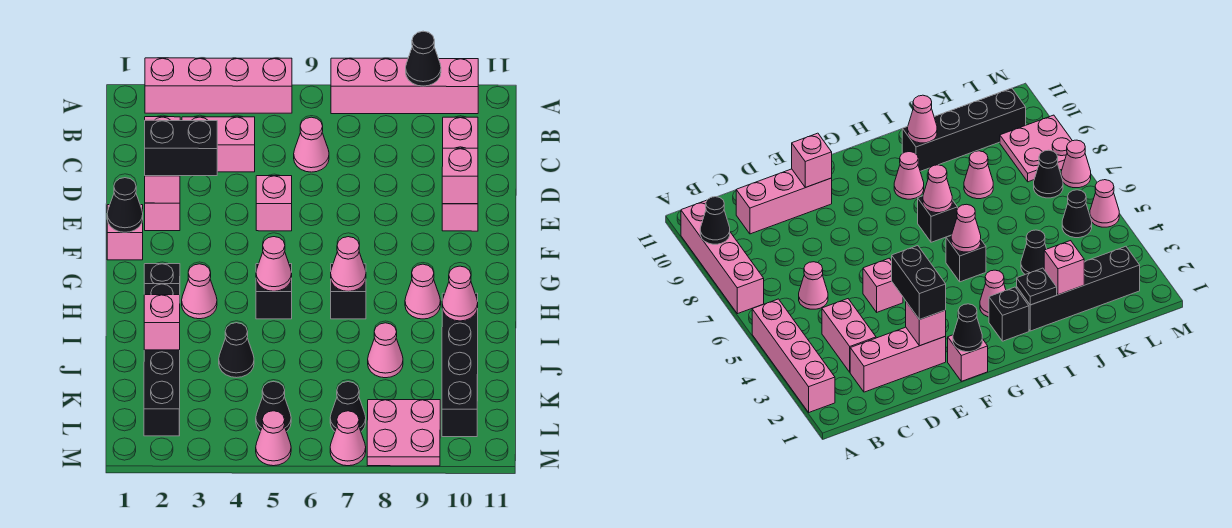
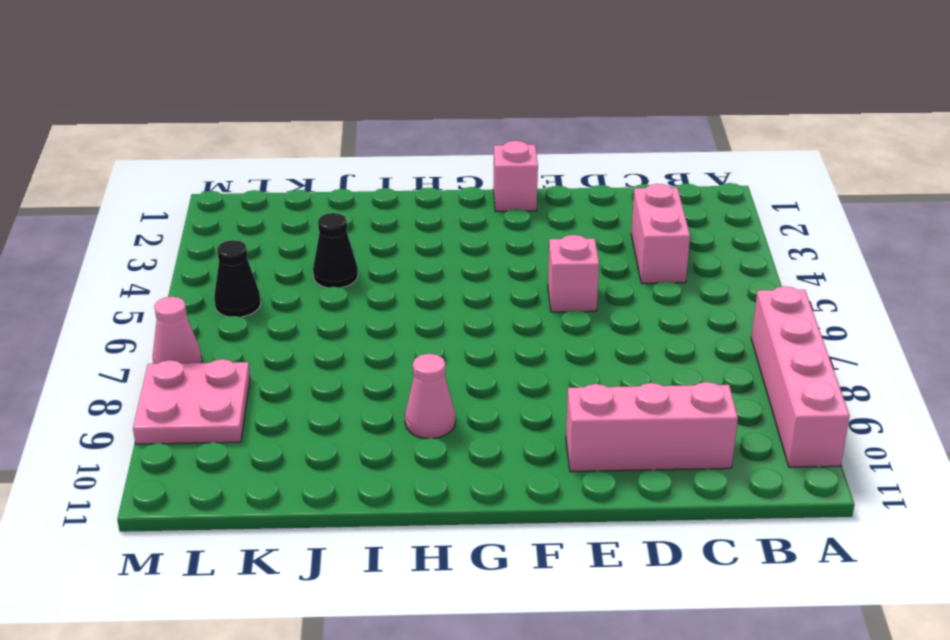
none -> pink brick A2:A5 level 1
none -> pink brick C2:E2 level 1
none -> pink cone C6 level 1
none -> black brick H2 level 1

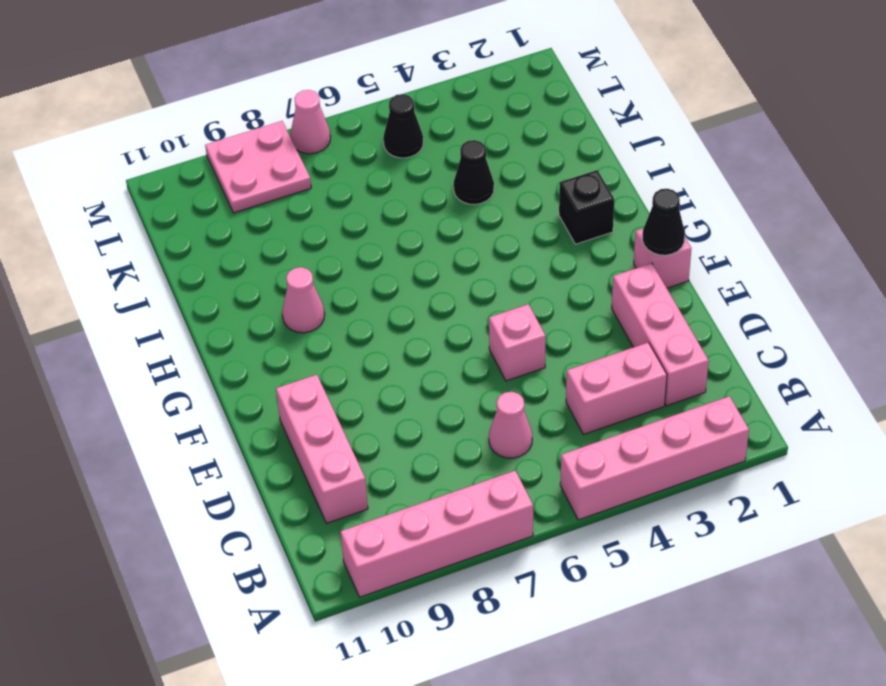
none -> pink cone H3 level 1
none -> black brick H5 level 1
none -> black brick H7 level 1
none -> black brick I2:L2 level 1

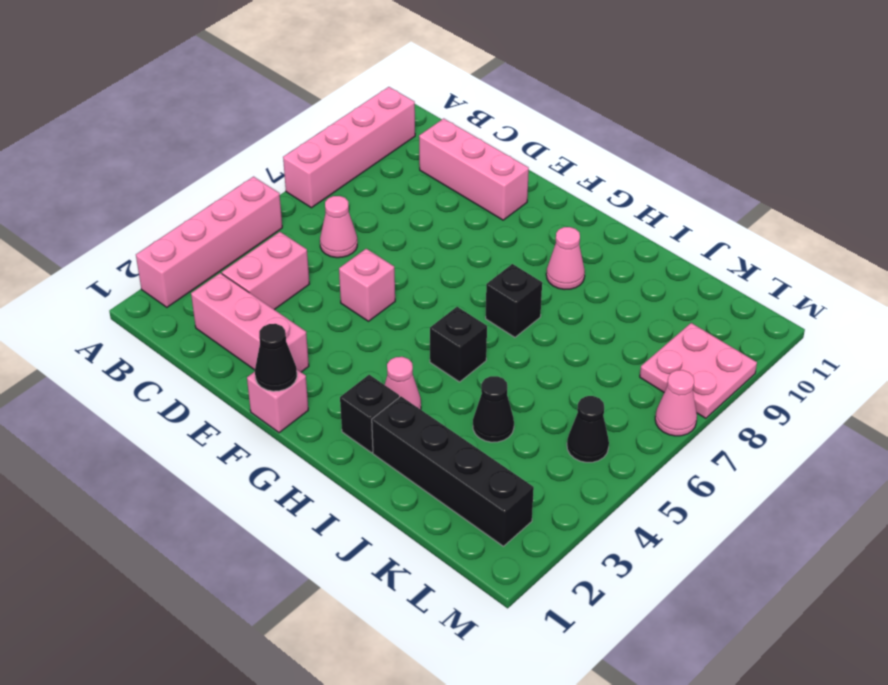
none -> black brick I10:L10 level 1
none -> pink cone J8 level 1
none -> black cone L7 level 1
none -> pink cone M5 level 1

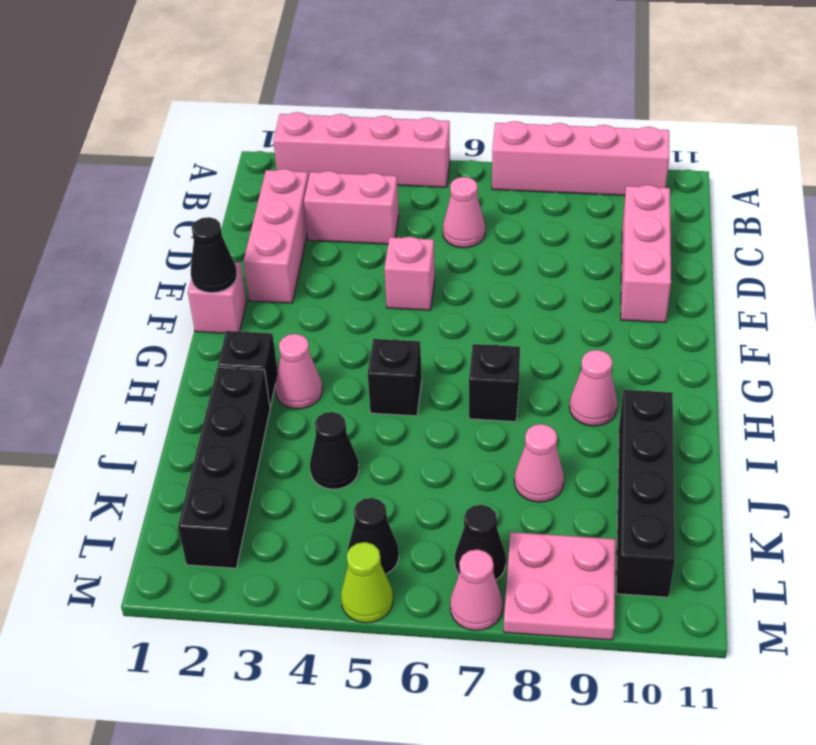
lime cone M5 level 1 -> pink cone M5 level 1
none -> black cone A9 level 2
none -> pink brick E2 level 2
none -> pink brick E10 level 2
none -> pink cone H5 level 2

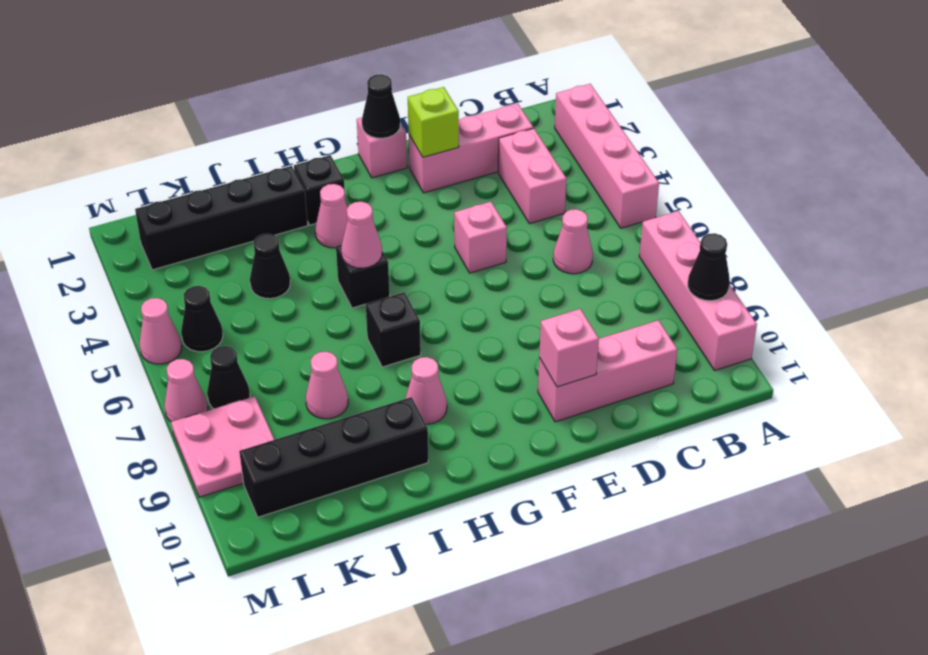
lime brick E2 level 2 -> pink brick E2 level 2
none -> pink cone H7 level 2
none -> black plate I2 level 2
none -> pink cone I10 level 2
none -> pink brick J2 level 2

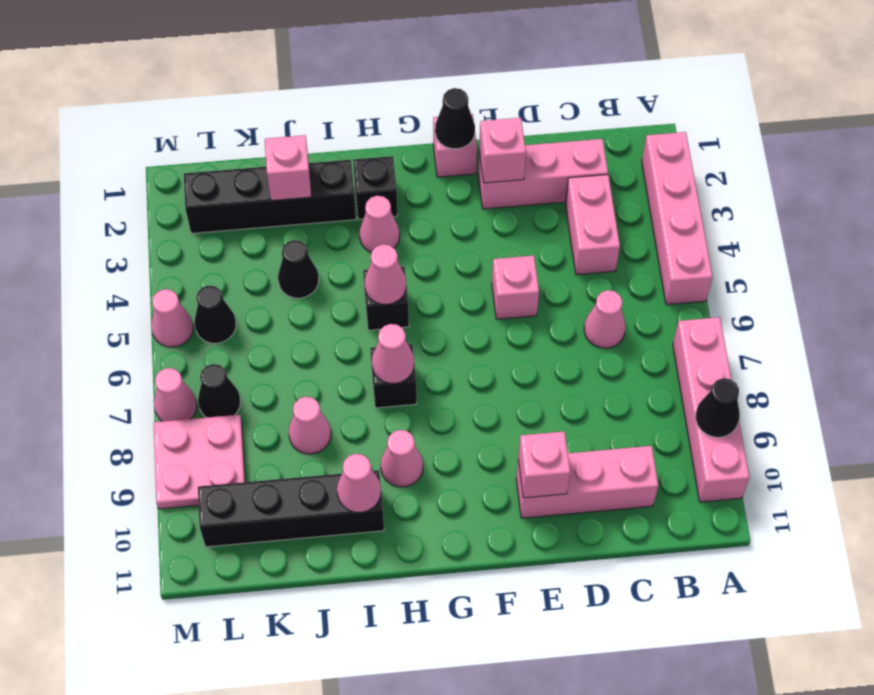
none -> black plate I2 level 2
none -> black brick E2:E3 level 3

